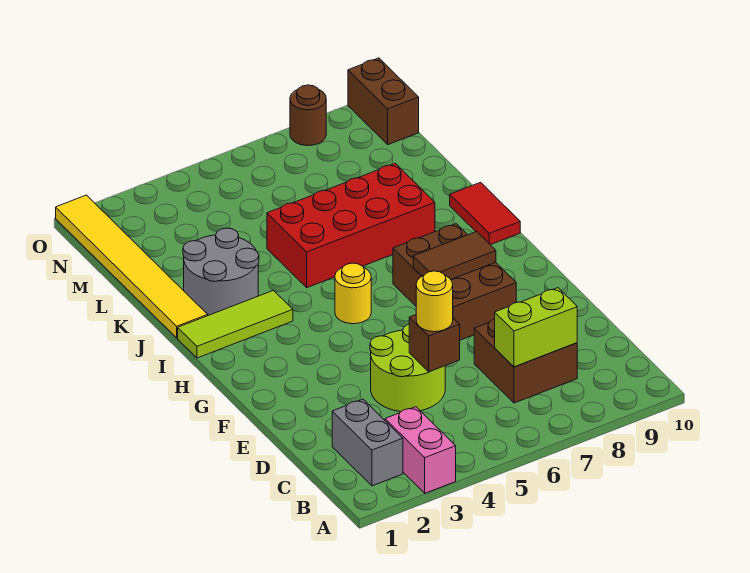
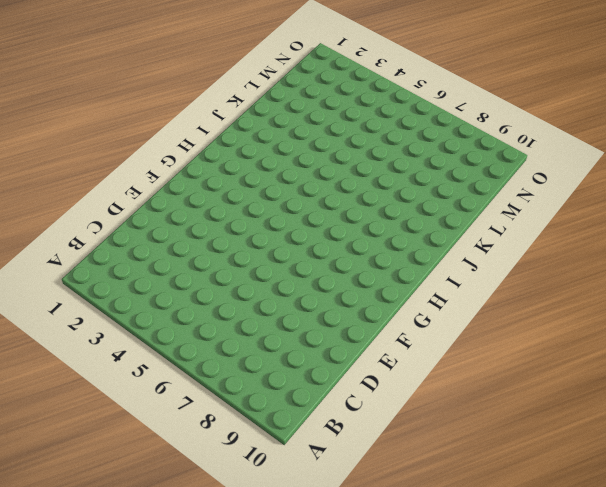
none -> pink brick A3:B3 level 1
none -> grey brick B2:C2 level 1
none -> brown brick C7:D8 level 1

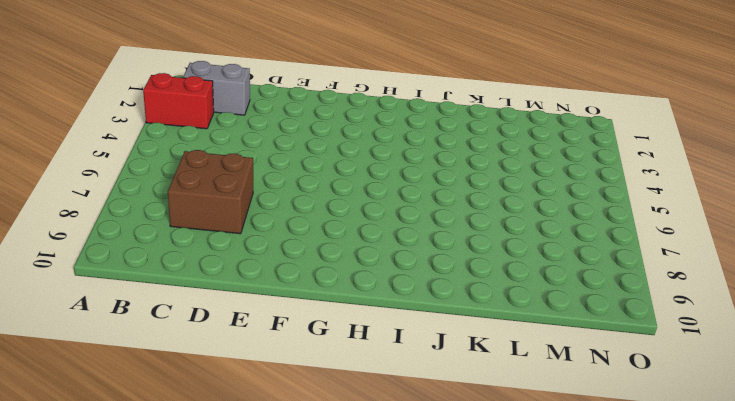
red brick A3:B3 level 1 -> pink brick A3:B3 level 1
none -> lime round brick D4:E5 level 1
none -> brown brick F7:H8 level 1
none -> yellow round brick H5 level 1

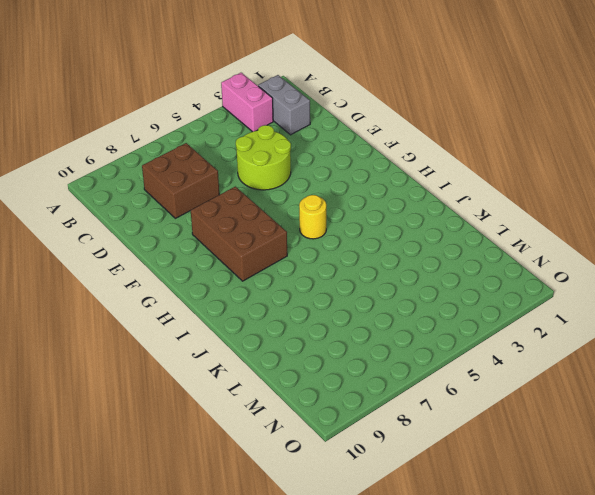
none -> lime tile I1:I3 level 1
none -> red tile I10:J10 level 1
none -> yellow tile J1:O1 level 1

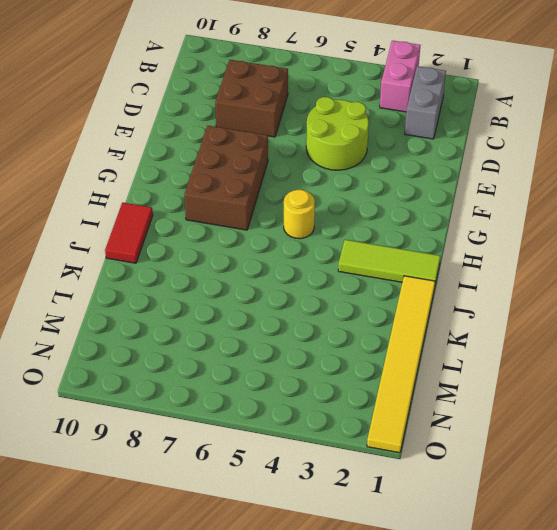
none -> grey round brick J2:K3 level 1
none -> red brick J5:K8 level 1
none -> brown brick N10:O10 level 1

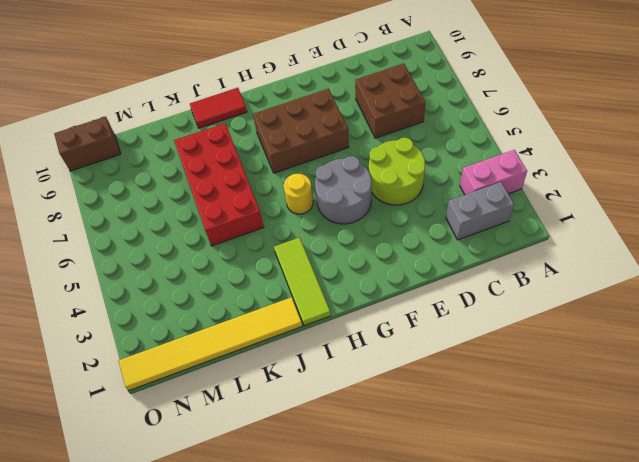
grey round brick F4:G5 level 1 -> grey round brick J2:K3 level 1
none -> brown round brick O8 level 1
none -> lime brick C7:C8 level 2
none -> brown brick D5 level 2

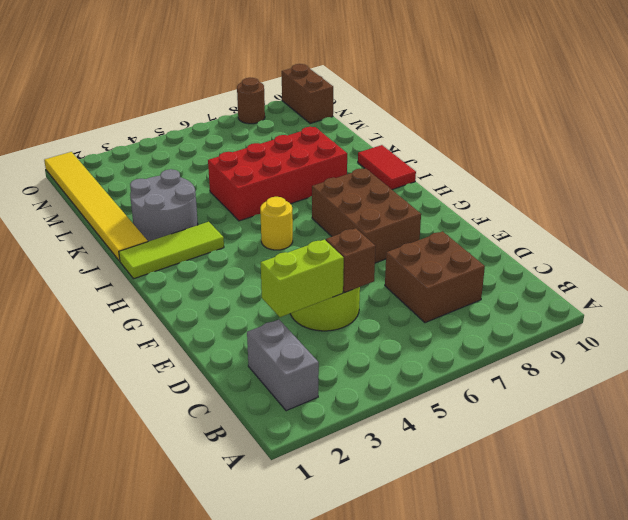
lime brick D3:D4 level 2 -> lime brick C7:C8 level 2
none -> pink brick A3:B3 level 1
none -> brown tile G7:G8 level 2
none -> yellow round brick D5 level 3

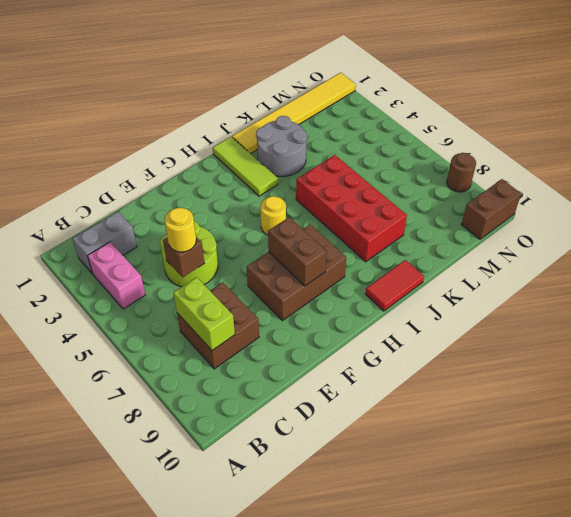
pink brick B3:B4 level 1 -> pink brick A3:B3 level 1
brown brick G7:G8 level 2 -> brown tile G7:G8 level 2

